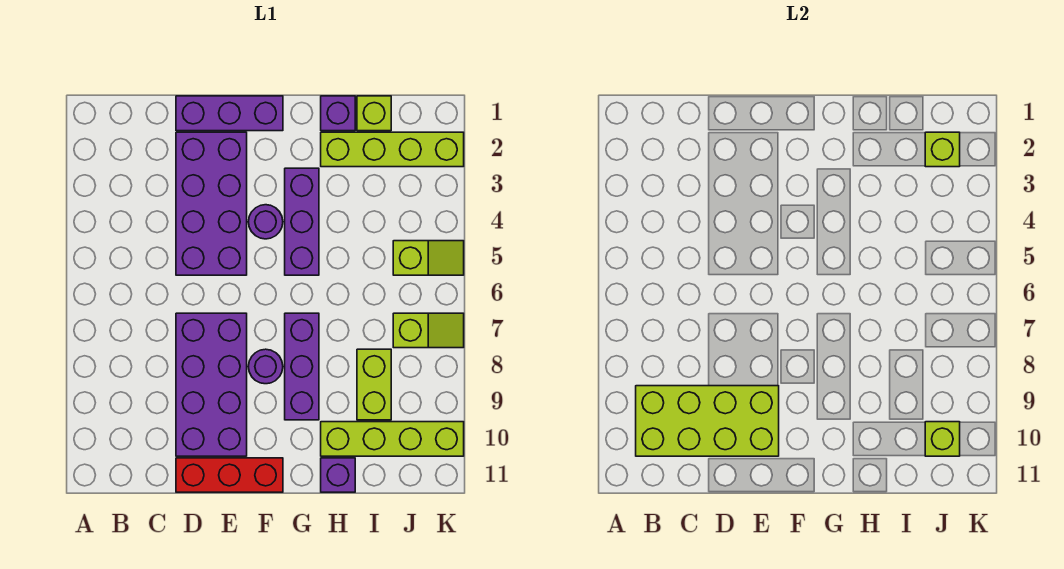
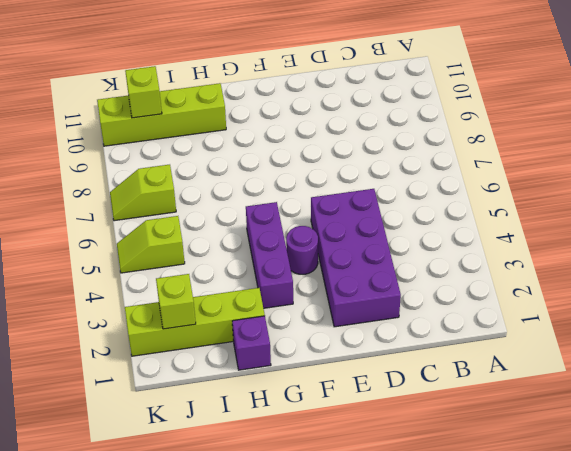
none -> purple brick D1:F1 level 1
none -> purple brick D7:E10 level 1
none -> red brick D11:F11 level 1

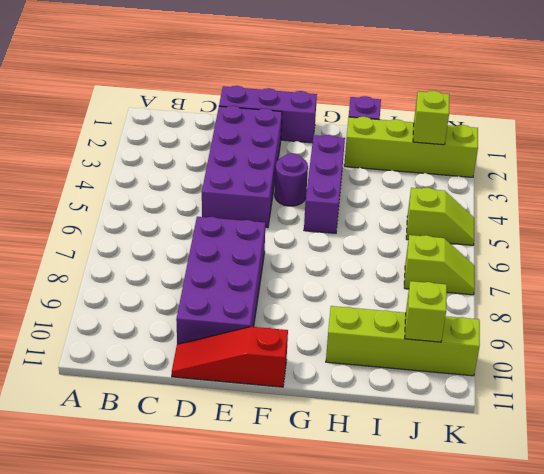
red slope D11:F11 level 1 top F -> red brick D11:F11 level 1
none -> purple round brick F8 level 1
none -> purple brick G7:G9 level 1
none -> purple brick H11 level 1

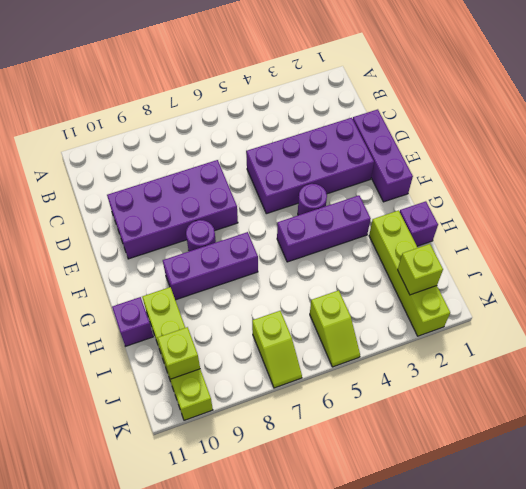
none -> red brick D11:F11 level 1
none -> lime brick I1 level 1
none -> lime brick I8:I9 level 1

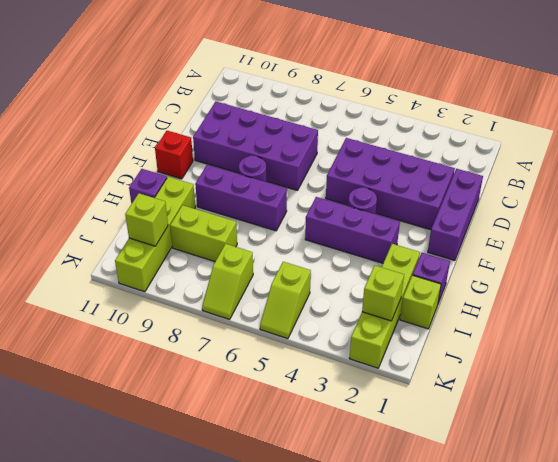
red brick F11 level 1 -> red brick D11:F11 level 1
none -> lime brick B9:E10 level 2

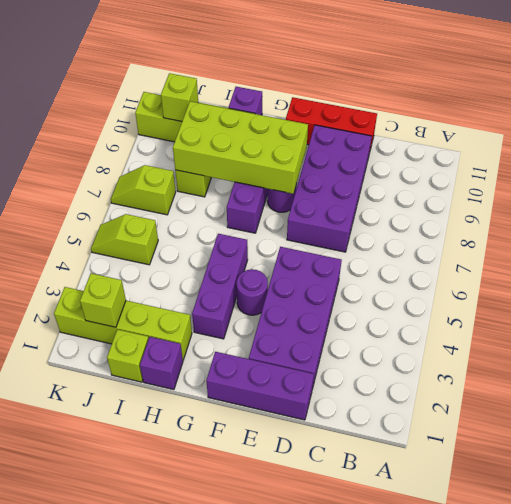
lime brick F8:I9 level 2 -> lime brick B9:E10 level 2

